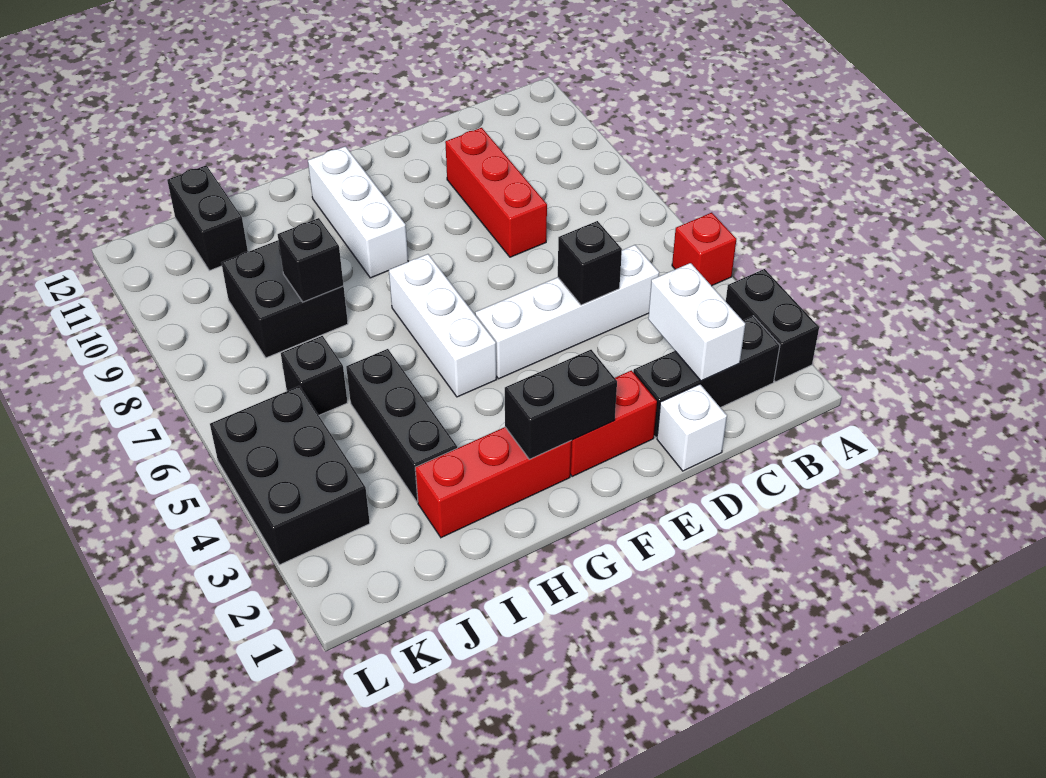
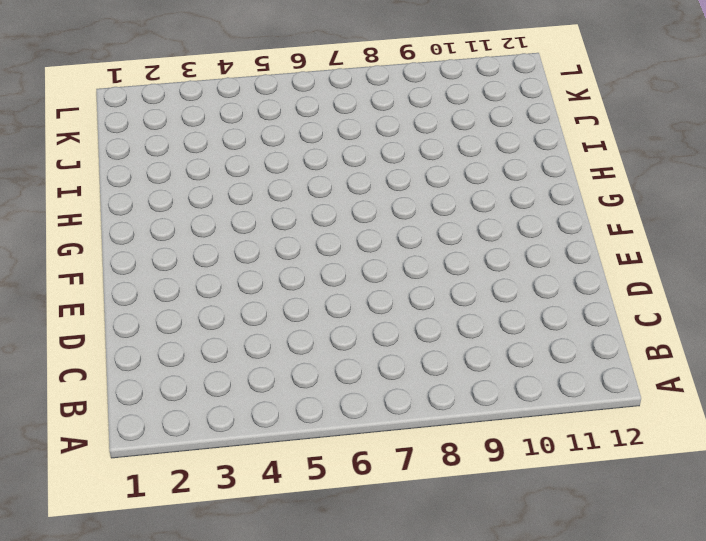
none -> black brick A2:A3 level 1
none -> red brick A5 level 1
none -> black brick B2:D2 level 1

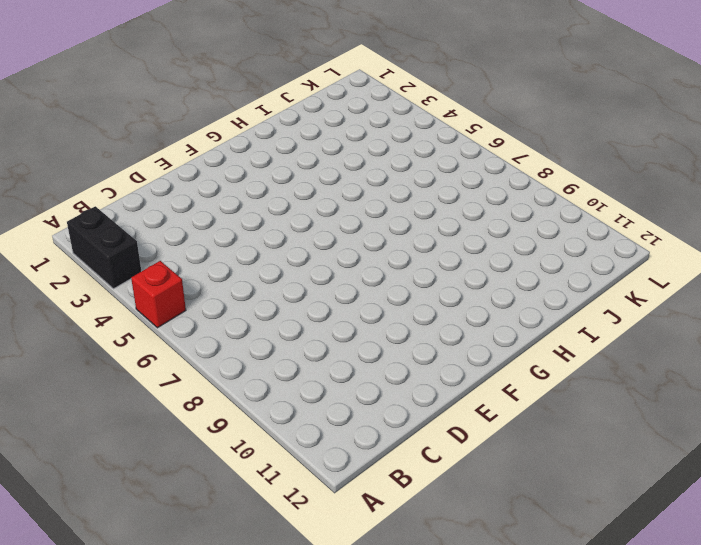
none -> black brick B2:D2 level 1
none -> white brick C5:F5 level 1
none -> white brick D1 level 1

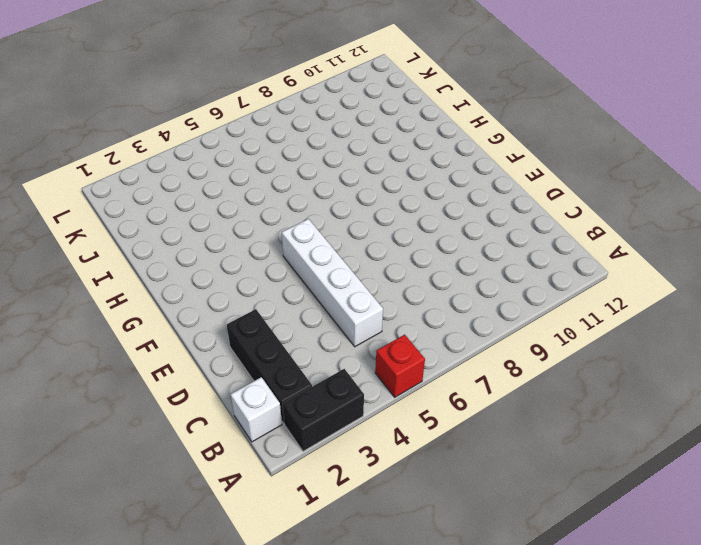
white brick B1 level 1 -> white brick D1 level 1
none -> red brick D8:D10 level 1
none -> red brick E2:F2 level 1
none -> red brick G2:I2 level 1

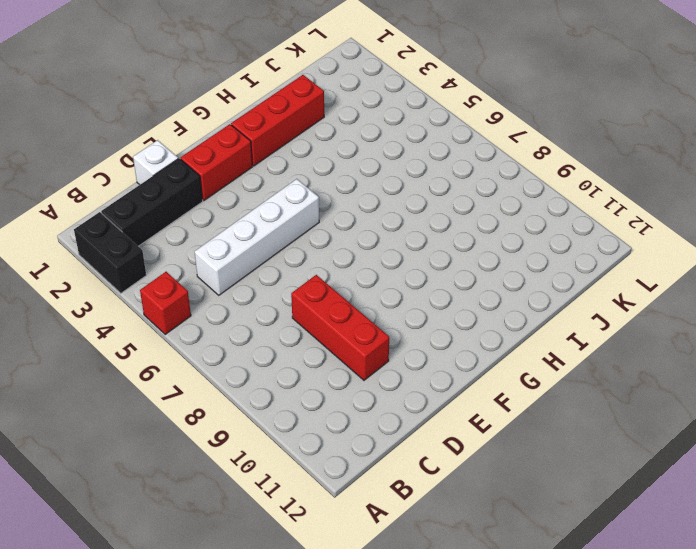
none -> white brick G5:G7 level 1
none -> white brick G9:G11 level 1
none -> black brick I3:I5 level 1

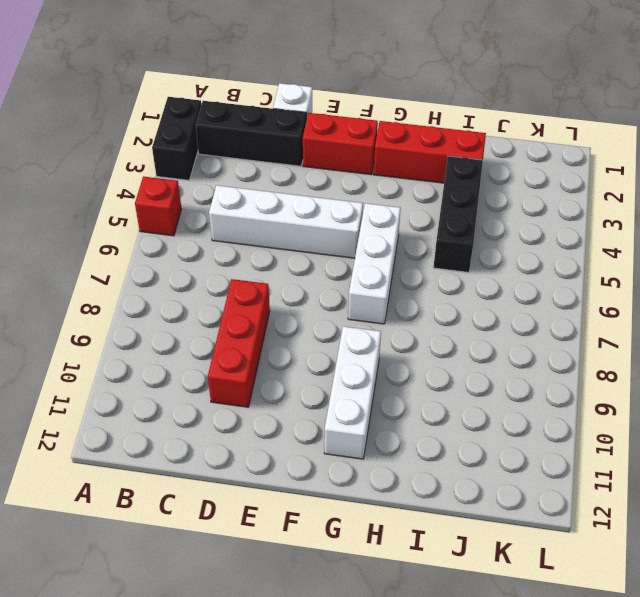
none -> black brick I8:J9 level 1
none -> black brick J6 level 1
none -> black brick J11:J12 level 1

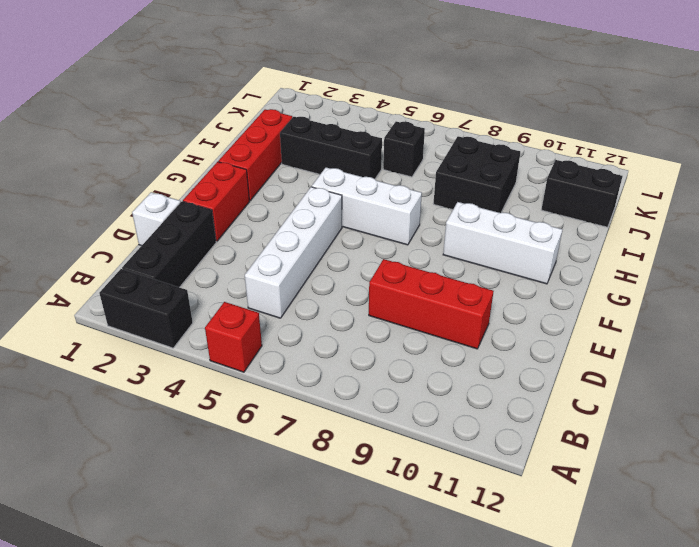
none -> black brick K3:L5 level 1
none -> white brick C2:C3 level 2
none -> black brick D5 level 2

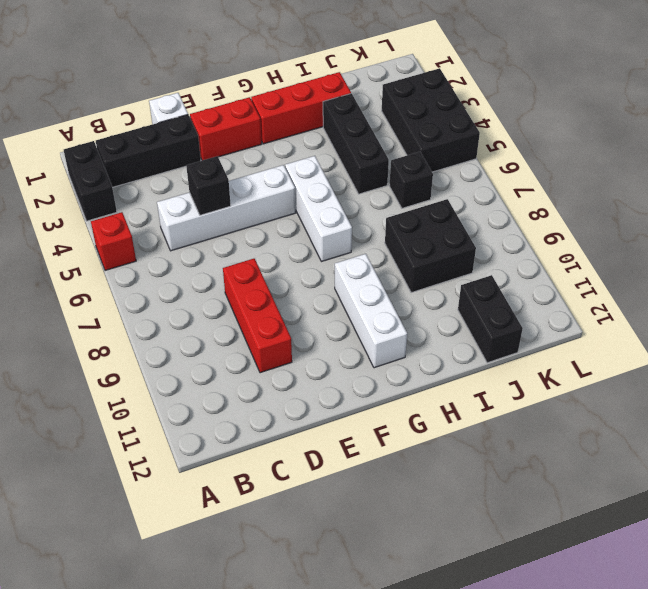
none -> white brick C2:C3 level 2
none -> black brick F2:G2 level 2
none -> black brick I8 level 2

